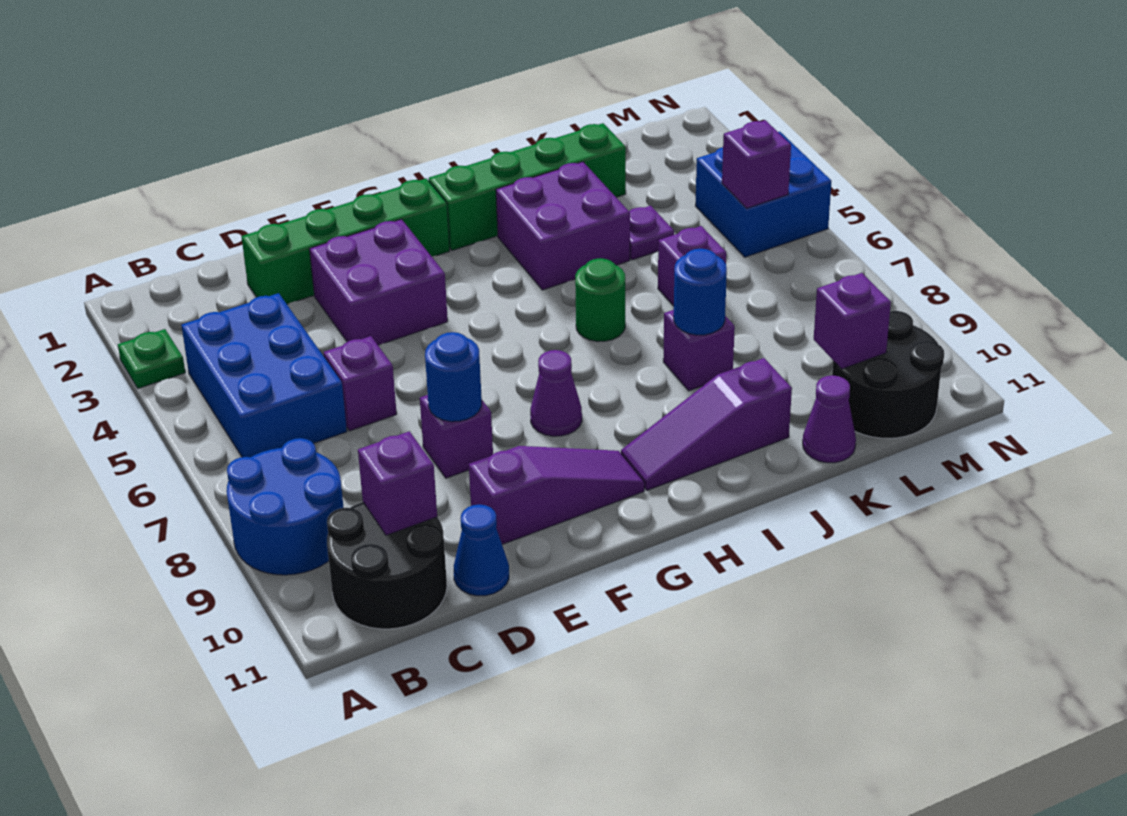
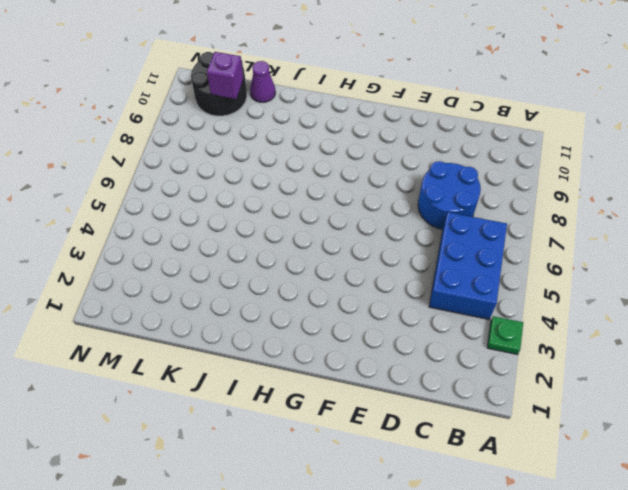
blue round brick C7:D8 level 1 -> blue round brick A8:B9 level 1
none -> black round brick B10:C11 level 1
none -> green brick D2:G2 level 1
none -> purple brick D6 level 1

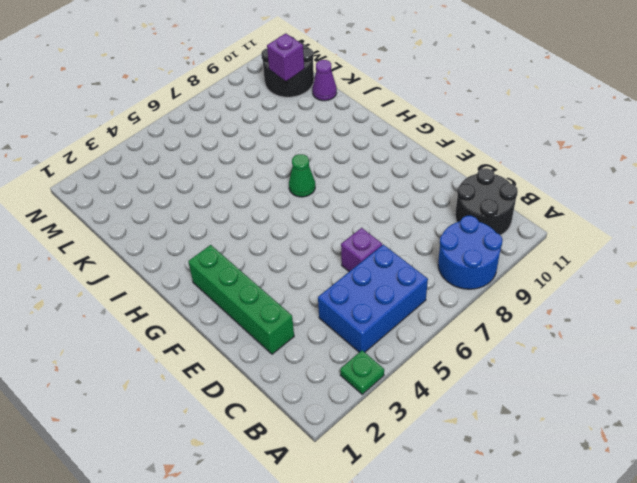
green cone H7 level 1 -> none
none -> blue cone D11 level 1
none -> purple brick E3:F4 level 1
none -> purple brick E8 level 1

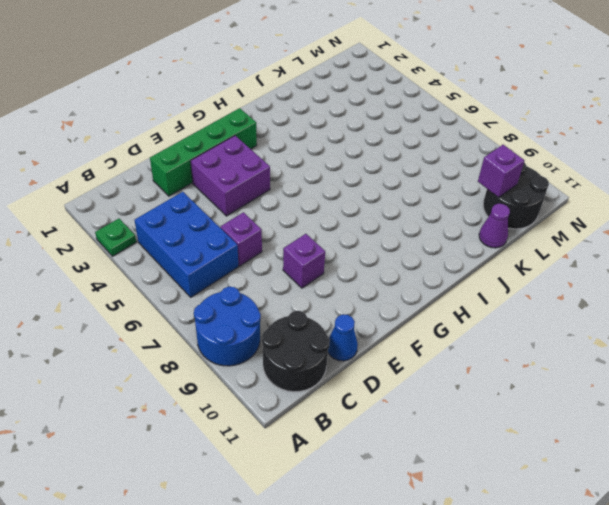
none -> purple slope E10:G10 level 1 top E
none -> purple cone G8 level 1
none -> green brick H2:K2 level 1

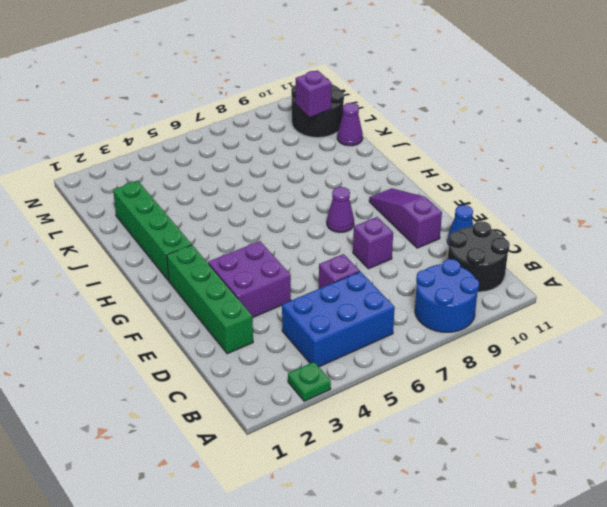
none -> purple slope H10:J10 level 1 top J
none -> purple brick I3:J4 level 1
none -> green round brick I6 level 1

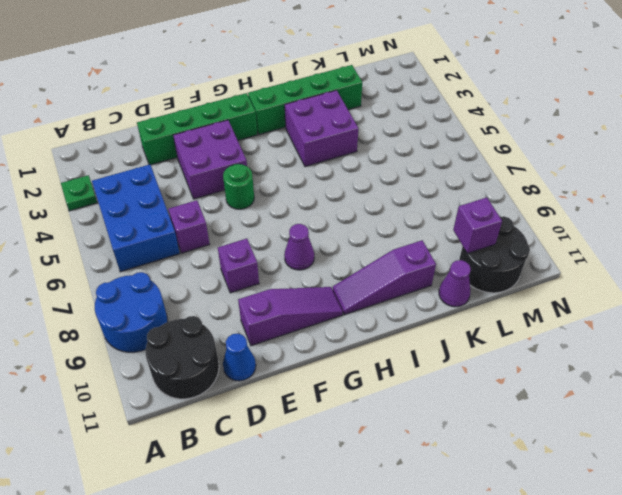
green round brick F5 level 1 -> green round brick I6 level 1
none -> purple brick J8 level 1
none -> purple plate K4 level 1
none -> purple brick K6 level 1

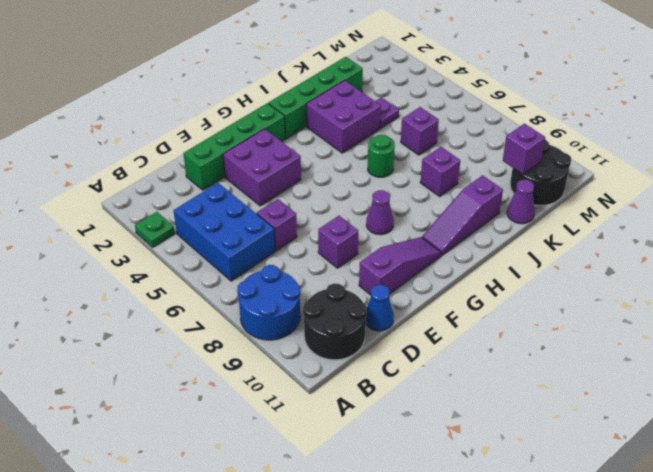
none -> blue brick M4:N5 level 1
none -> purple brick C10 level 2
none -> blue round brick E8 level 2

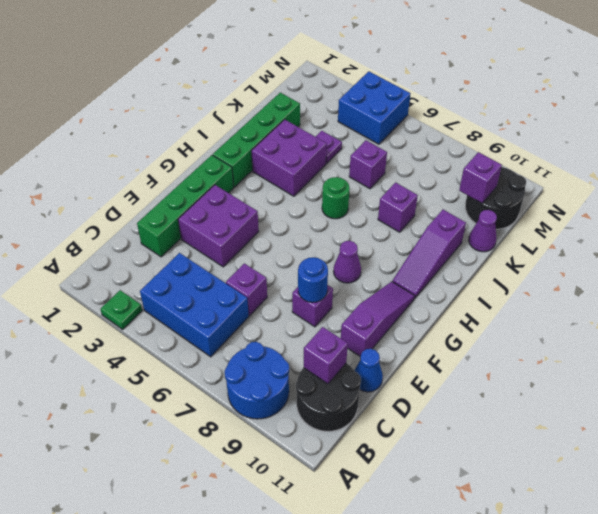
none -> blue round brick J8 level 2
none -> purple brick M5 level 2

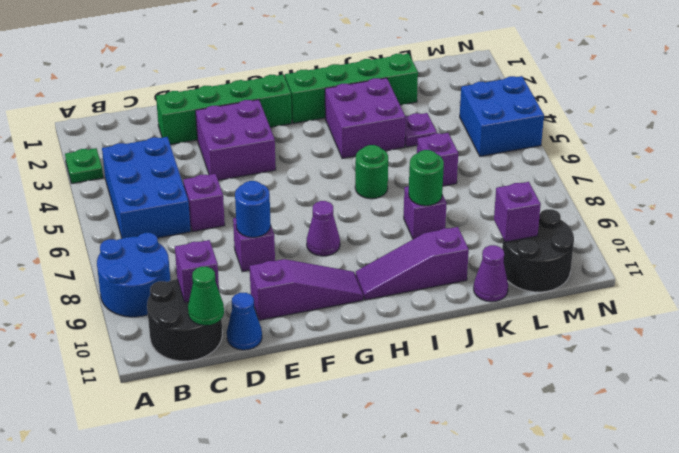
green cone C11 level 2 -> none
green round brick J8 level 2 -> blue round brick J8 level 2
none -> purple brick M5 level 2

